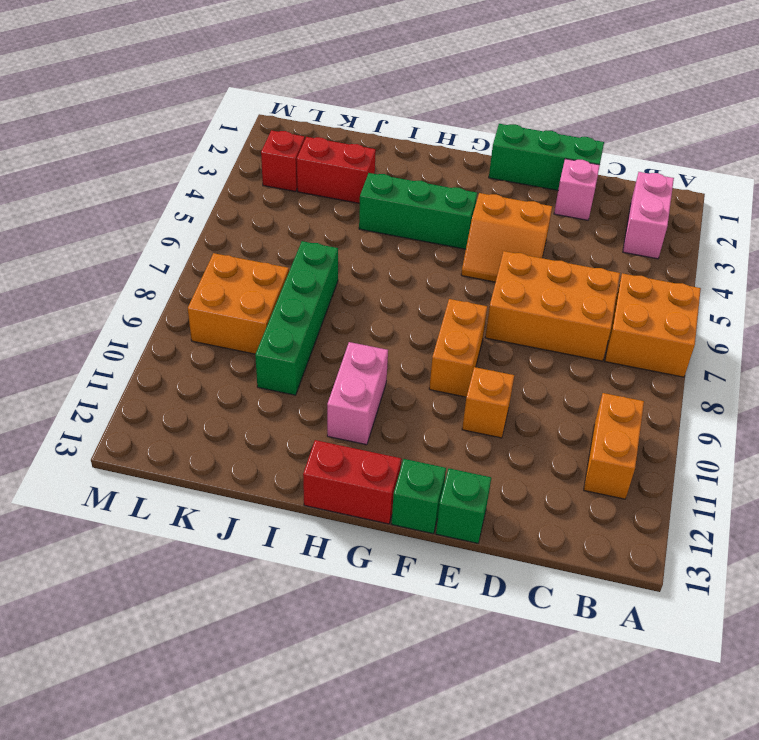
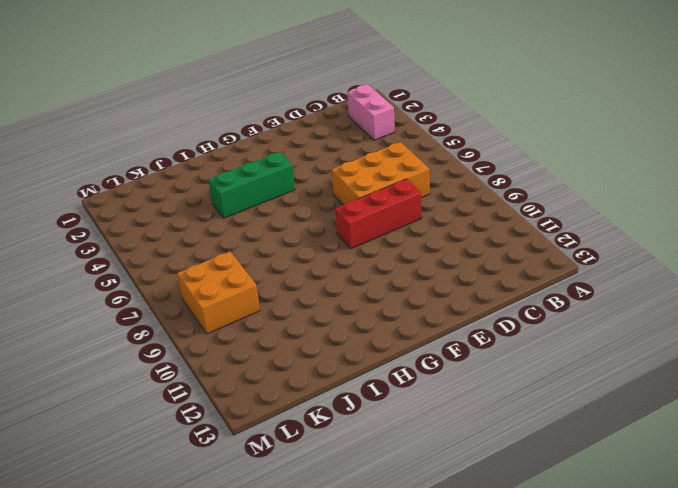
red brick D8:F8 level 1 -> orange brick F8:F9 level 1
none -> orange brick A6:B7 level 1
none -> orange brick B10:B11 level 1
none -> green brick D1:F1 level 1

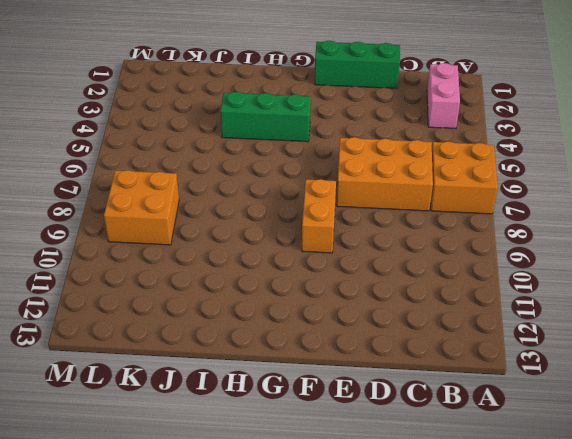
none -> orange brick B10:B11 level 1
none -> pink brick D2 level 1
none -> orange slope E4:F5 level 1 top 4

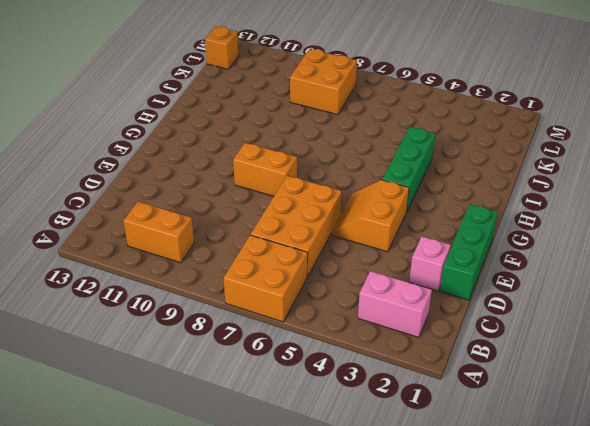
orange brick L13 level 1 -> orange brick E10 level 1
none -> green brick E13 level 1
none -> green brick F13 level 1
none -> red brick G13:H13 level 1

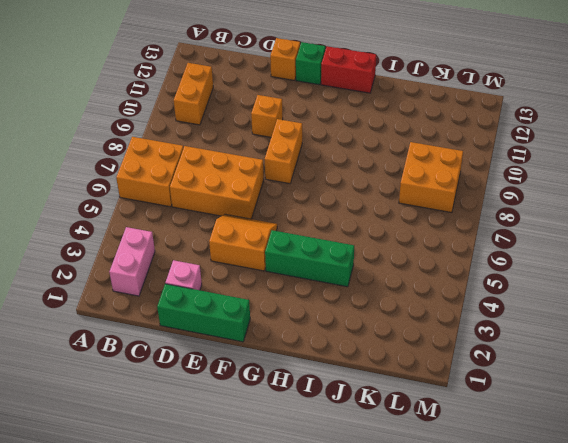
orange brick E13 level 1 -> green brick E13 level 1
none -> pink brick H10:H11 level 1
none -> red brick J3:K3 level 1
none -> green brick J7:J10 level 1

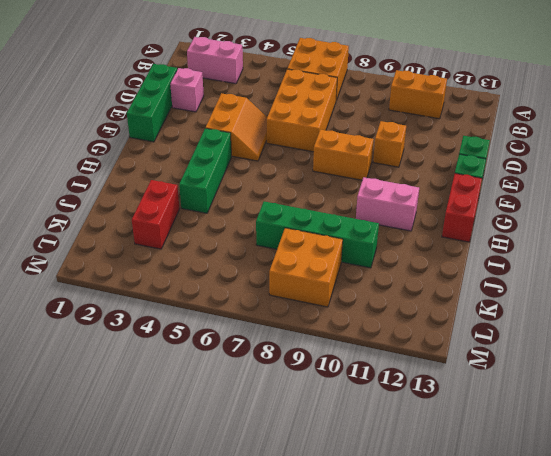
none -> red brick L3 level 1

